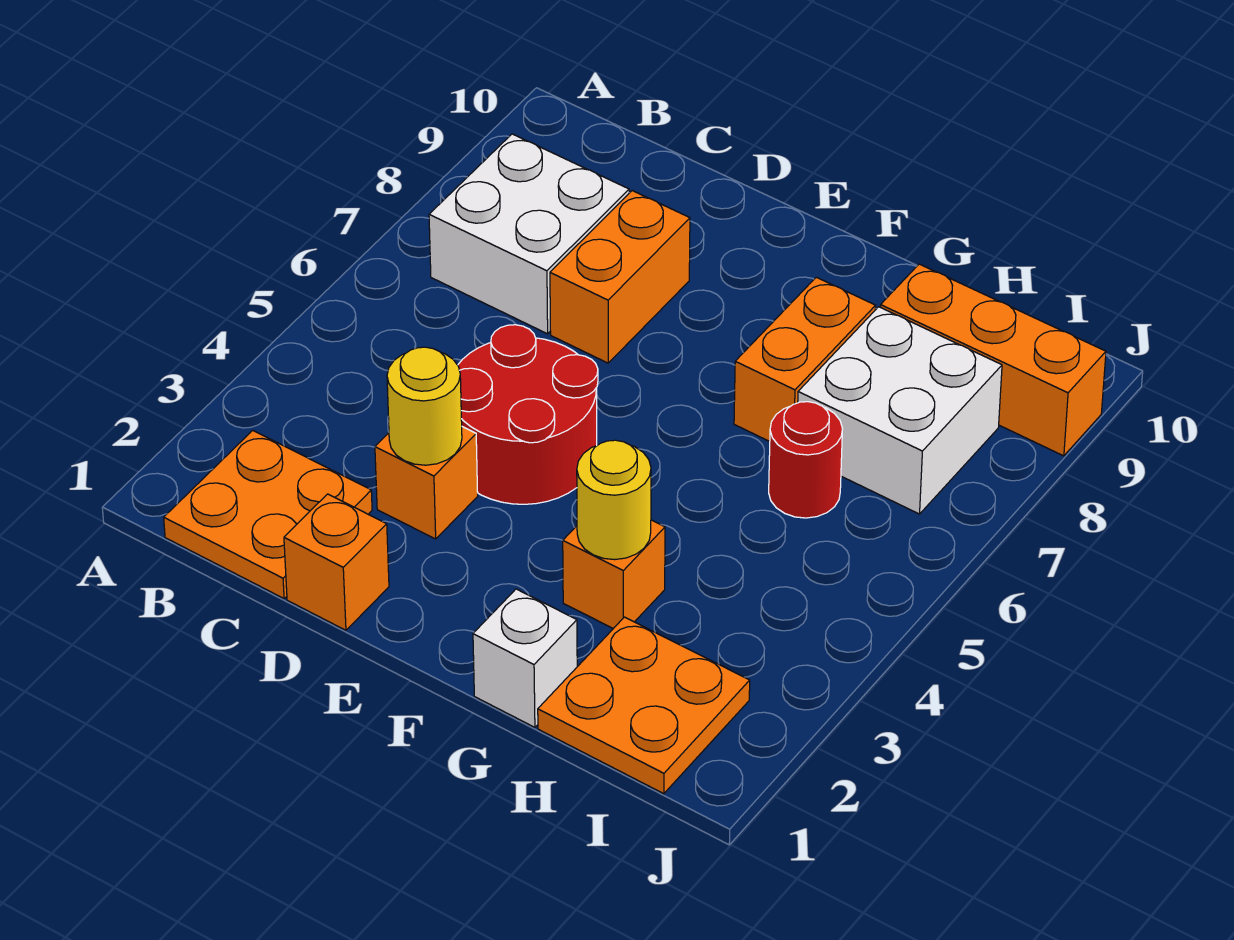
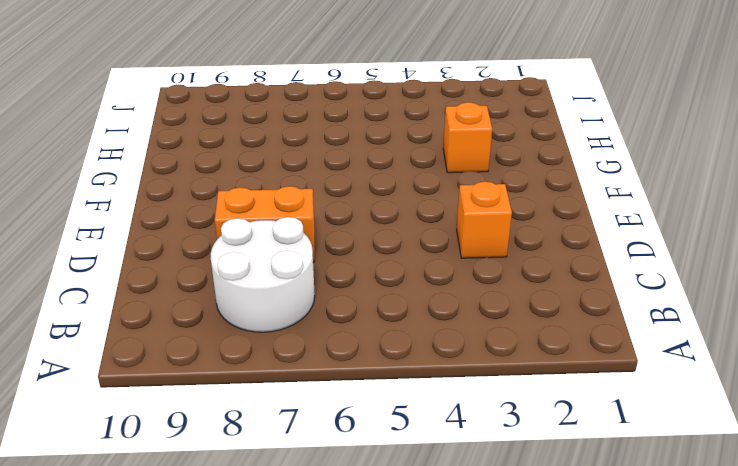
white round brick B7:C8 level 1 -> white brick B7:C8 level 1
none -> orange plate B1:C2 level 1
none -> orange brick D1 level 1
none -> red round brick D4:E5 level 1

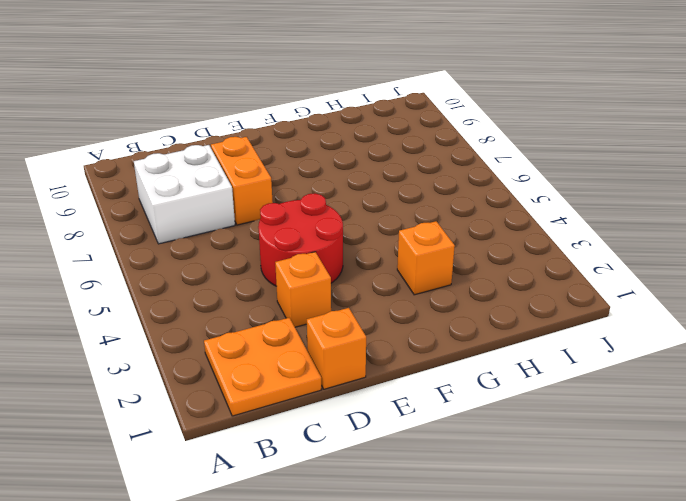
none -> white brick G1 level 1
none -> orange brick G7:G8 level 1
none -> orange plate H1:I2 level 1

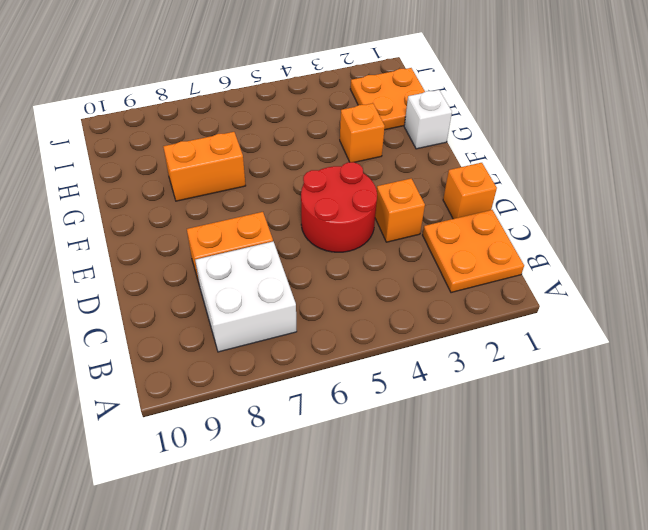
none -> red round brick H6 level 1
none -> white brick H7:I8 level 1
none -> orange brick H9:J9 level 1

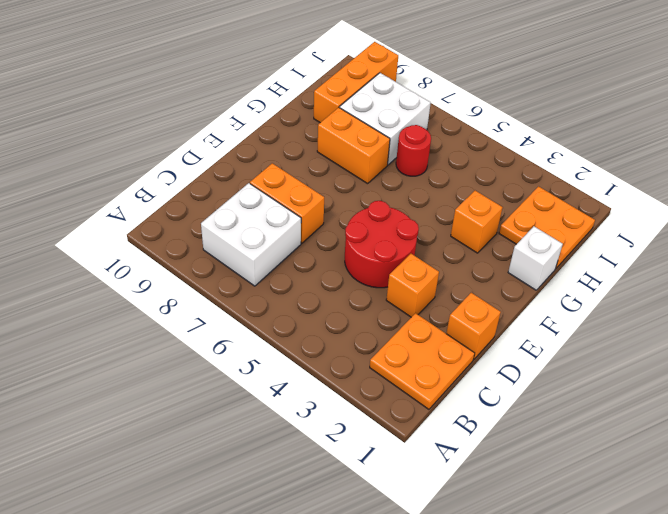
none -> yellow round brick D3 level 2
none -> yellow round brick G3 level 2

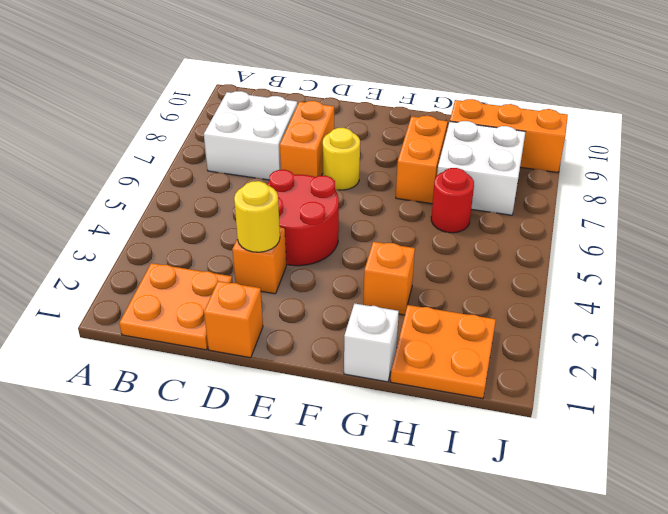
yellow round brick E7 level 1 -> yellow round brick G3 level 2

